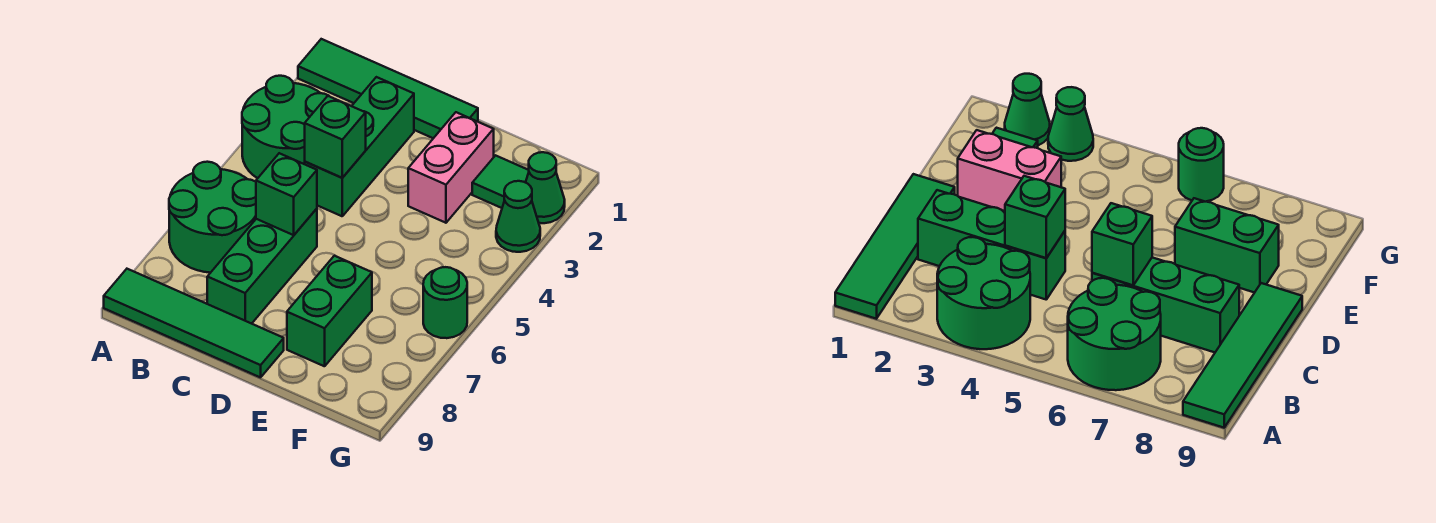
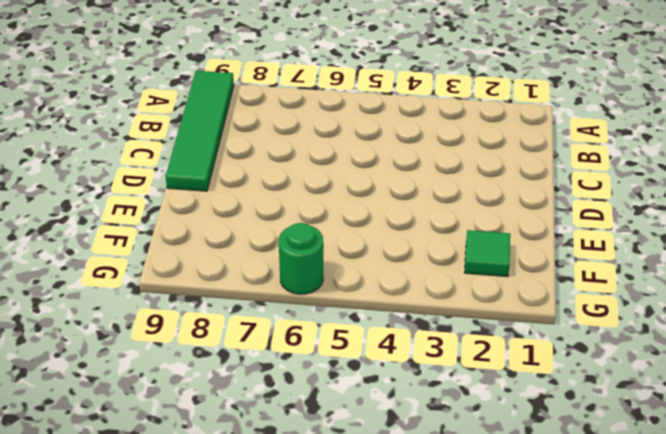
none -> green tile A1:D1 level 1
none -> green round brick A3:B4 level 1
none -> green round brick A6:B7 level 1

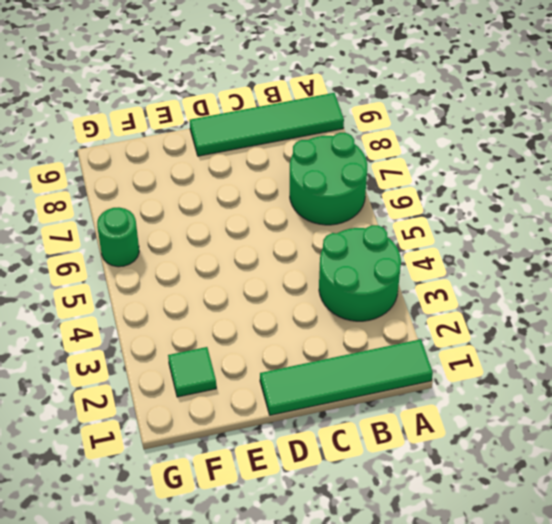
none -> green brick C2:C4 level 1
none -> green brick C6:C8 level 1
none -> pink brick E2:E3 level 1

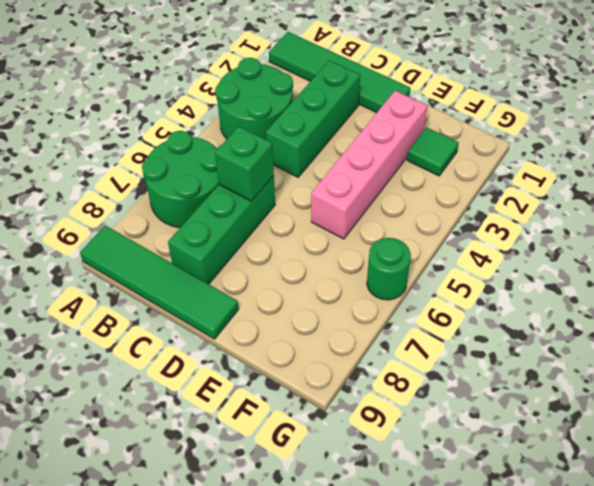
pink brick E2:E5 level 1 -> pink brick E2:E3 level 1
none -> green brick E7:E8 level 1
none -> green cone G2 level 1
none -> green cone G3 level 1

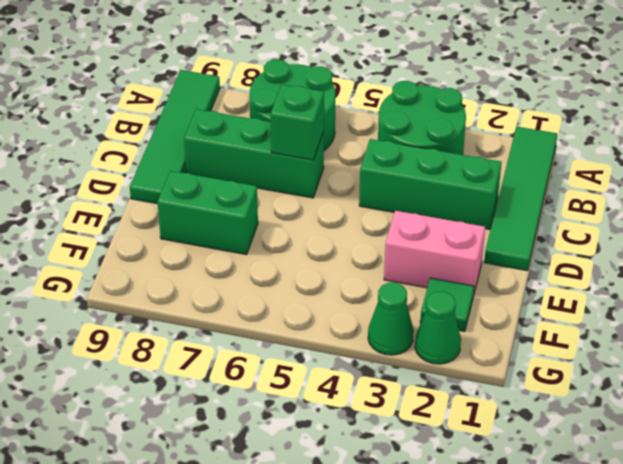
none -> green round brick G6 level 1
none -> green brick C4 level 2

